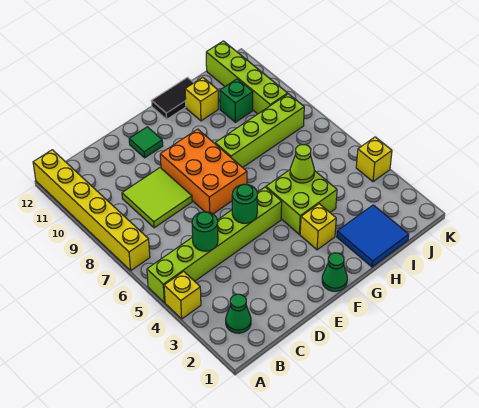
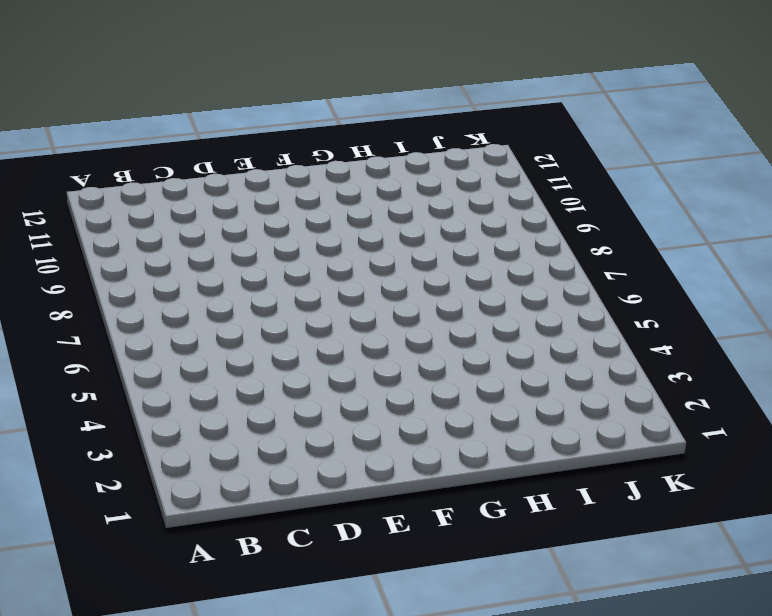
none -> yellow brick A4 level 1
none -> lime brick A5:F5 level 1
none -> yellow brick A7:A12 level 1

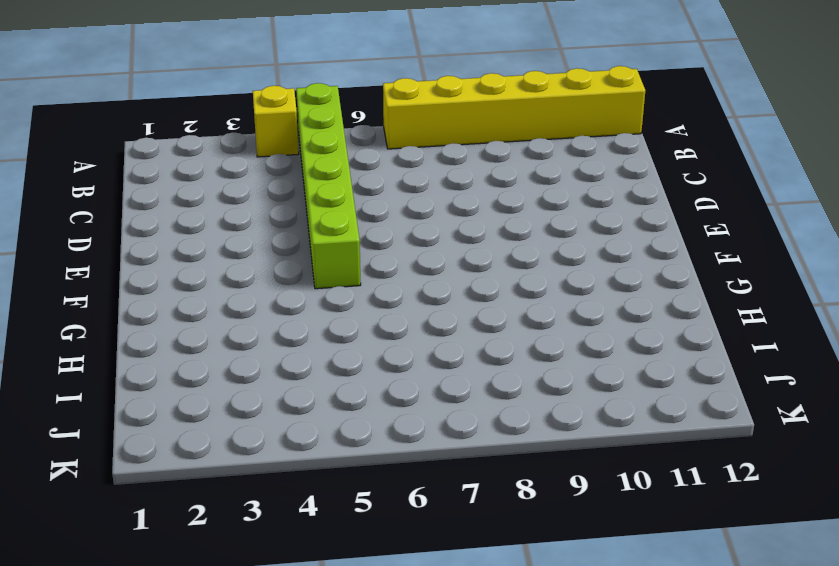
none -> green cone B2 level 1
none -> lime tile C8:D9 level 1
none -> orange brick E7:F9 level 1

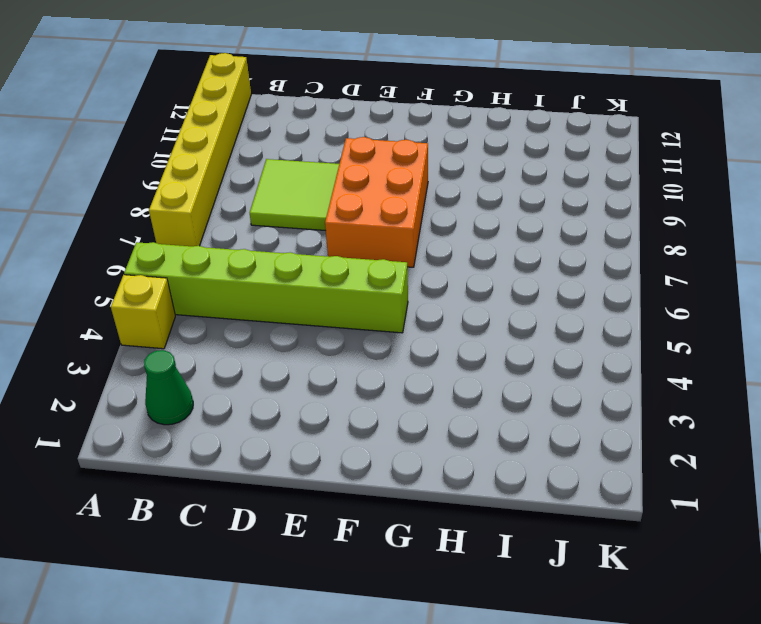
none -> green tile E11 level 1
none -> green cone F1 level 1
none -> yellow brick G3 level 1

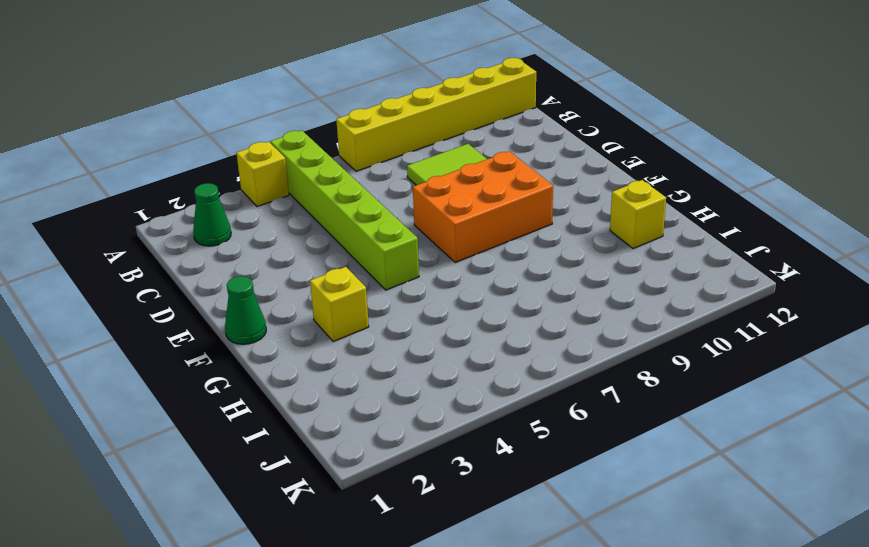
none -> green tile E11 level 1
none -> lime brick G4:H5 level 1
none -> lime brick G8:J8 level 1

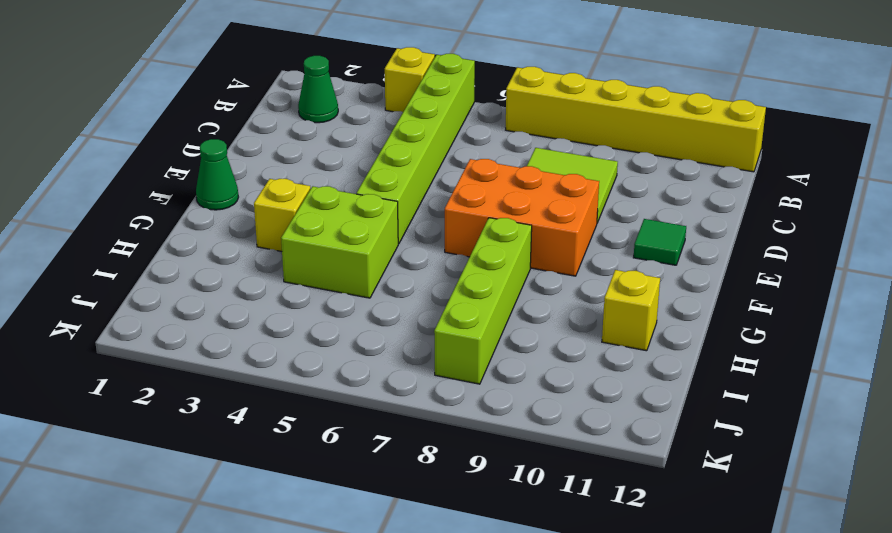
none -> black tile G12:H12 level 1
none -> blue tile H1:I2 level 1
none -> green brick I10 level 1

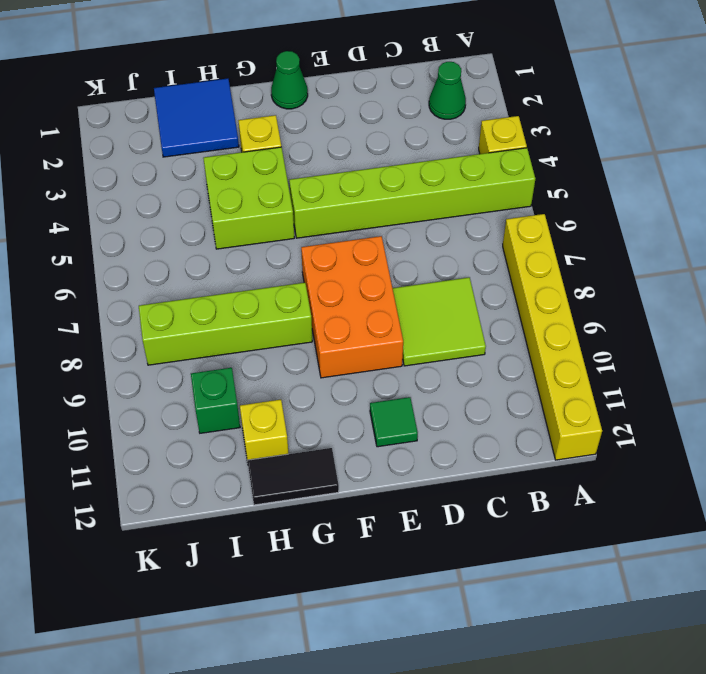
none -> lime brick J9:J12 level 1
none -> yellow brick K4 level 1
none -> green round brick C5 level 2

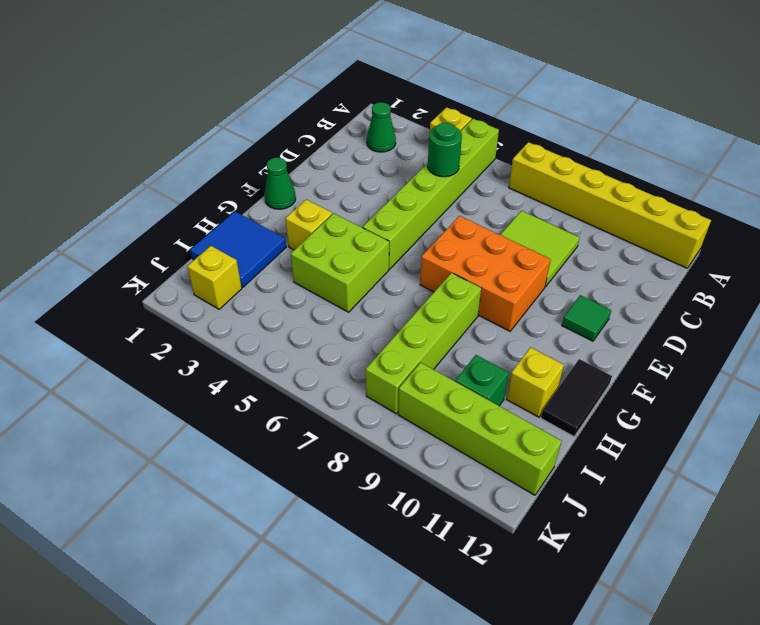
yellow brick J2 level 1 -> yellow brick K4 level 1
none -> green round brick E5 level 2
none -> lime cone H5 level 2

